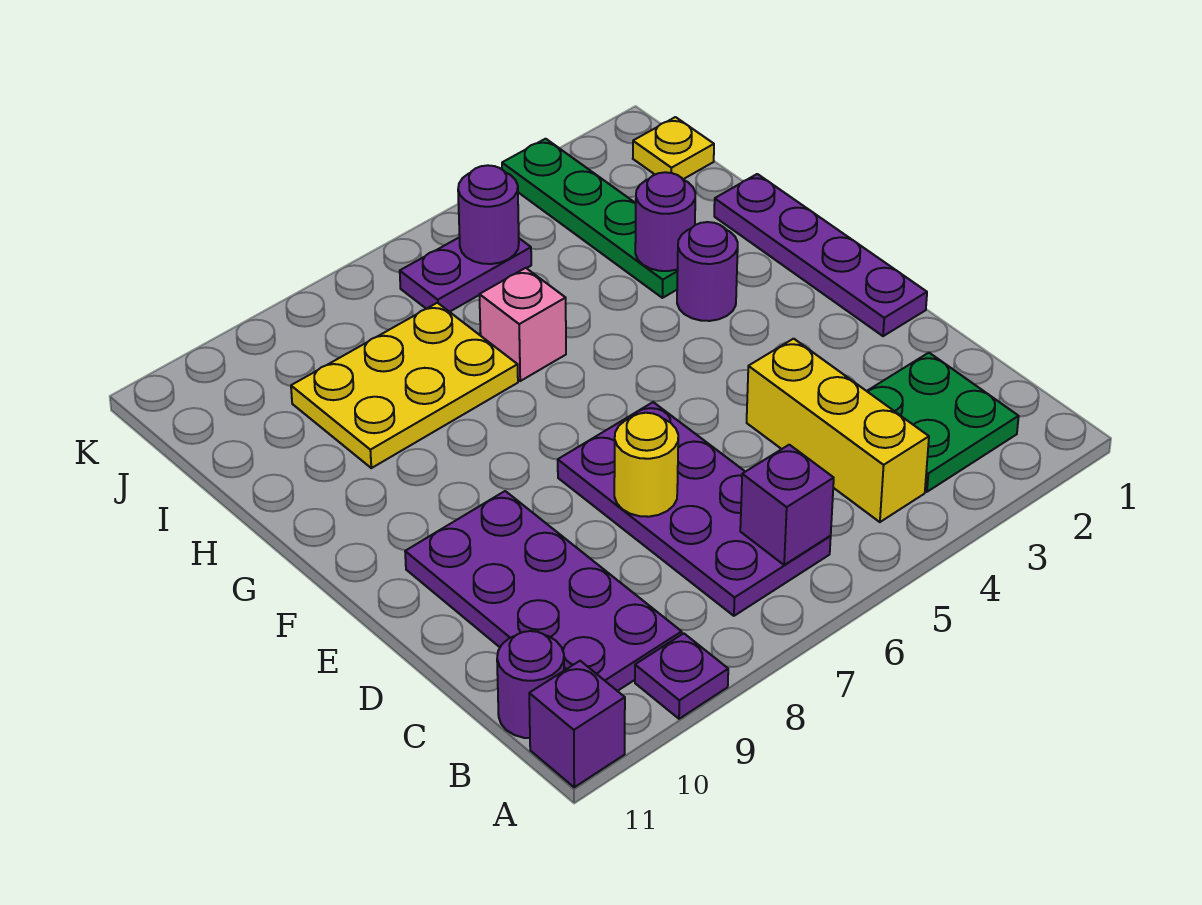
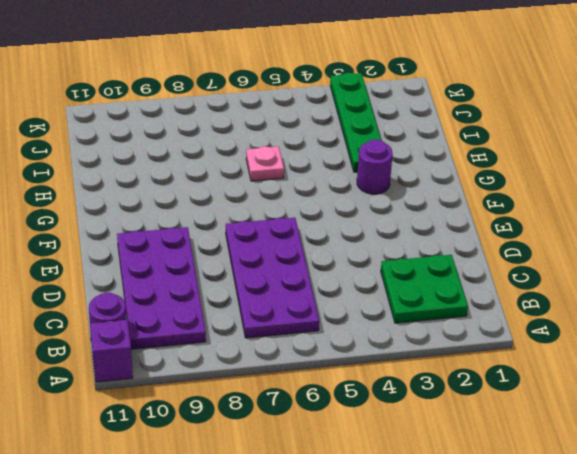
pink plate H6 level 1 -> pink brick H6 level 1
none -> purple plate A9 level 1
none -> yellow brick B4:D4 level 1
none -> purple plate E1:H1 level 1

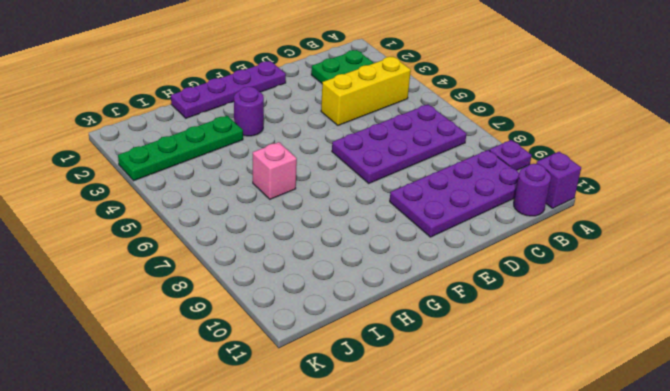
none -> yellow plate H7:I9 level 1
none -> yellow plate J1 level 1
none -> purple plate J5:J6 level 1

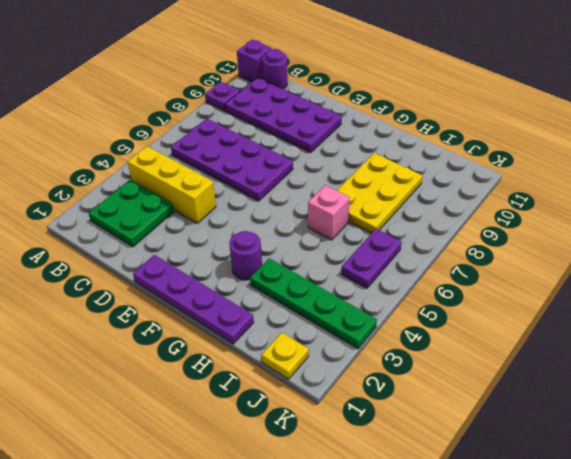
none -> purple brick B6 level 2
none -> yellow round brick D7 level 2
none -> purple round brick H3 level 2

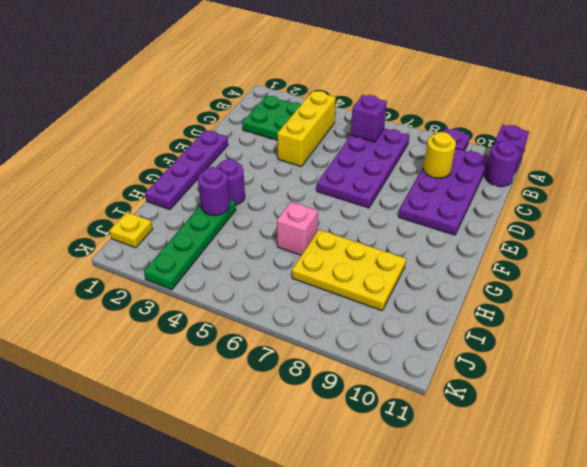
yellow round brick C9 level 2 -> yellow round brick D7 level 2
none -> purple plate J5:J6 level 1
none -> purple round brick J5 level 2

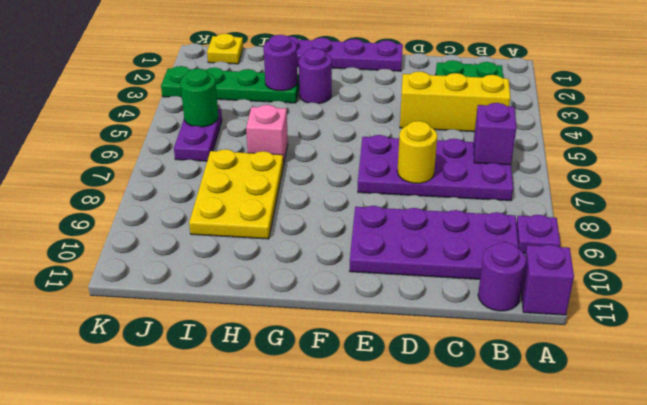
green round brick J5 level 2 -> purple round brick J5 level 2

